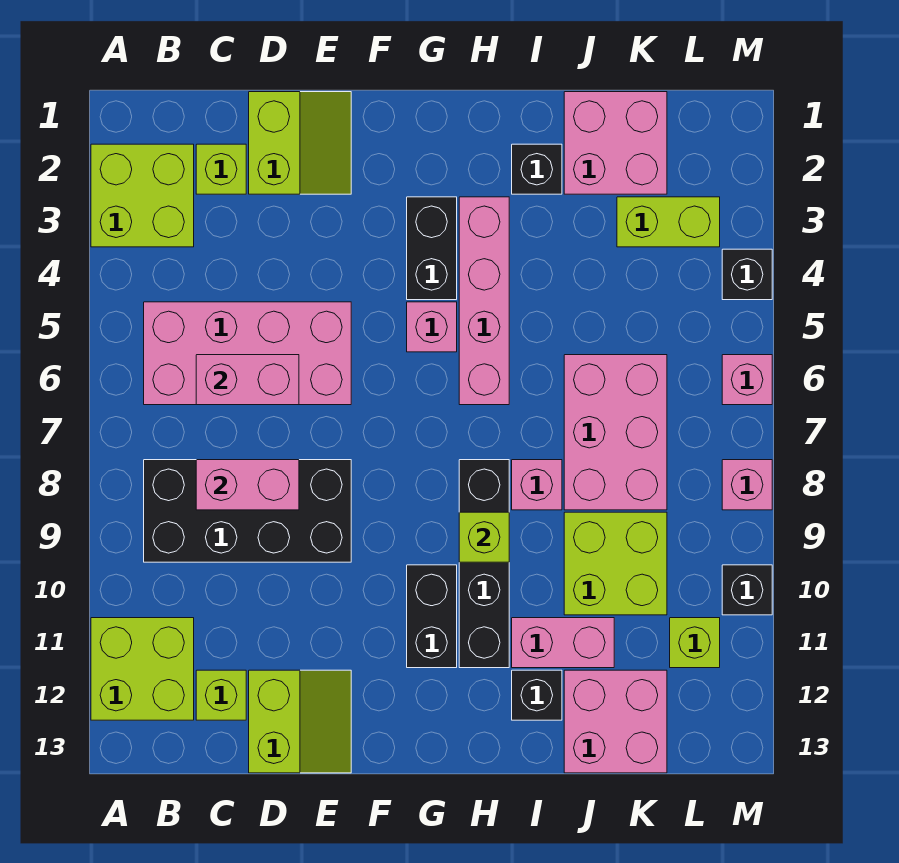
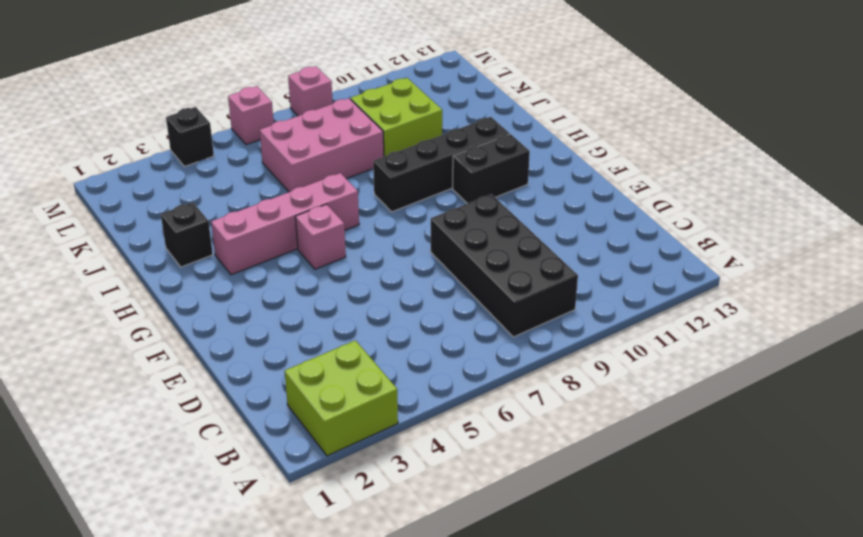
none -> lime brick A11:B12 level 1
none -> pink brick B5:E6 level 1
none -> lime brick C2 level 1
none -> lime brick C12 level 1

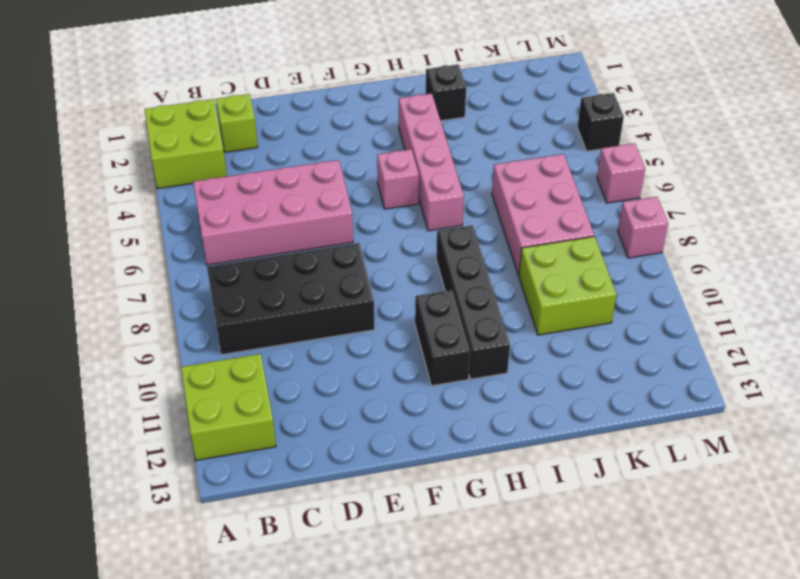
none -> lime brick C12 level 1
none -> lime slope D1:E2 level 1 top D
none -> lime slope D12:E13 level 1 top D
none -> black brick G3:G4 level 1

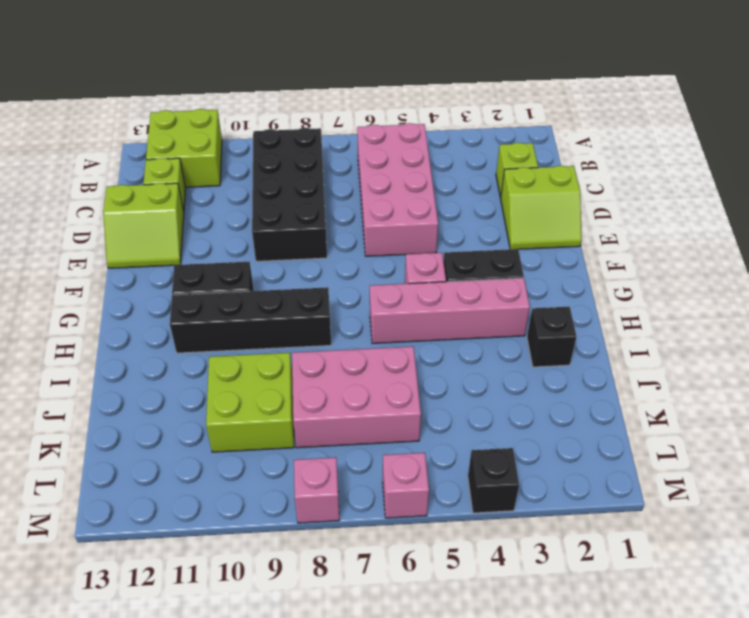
none -> lime brick A2:B3 level 1
none -> pink brick I8 level 1
none -> pink brick I11:J11 level 1
none -> black brick I12 level 1

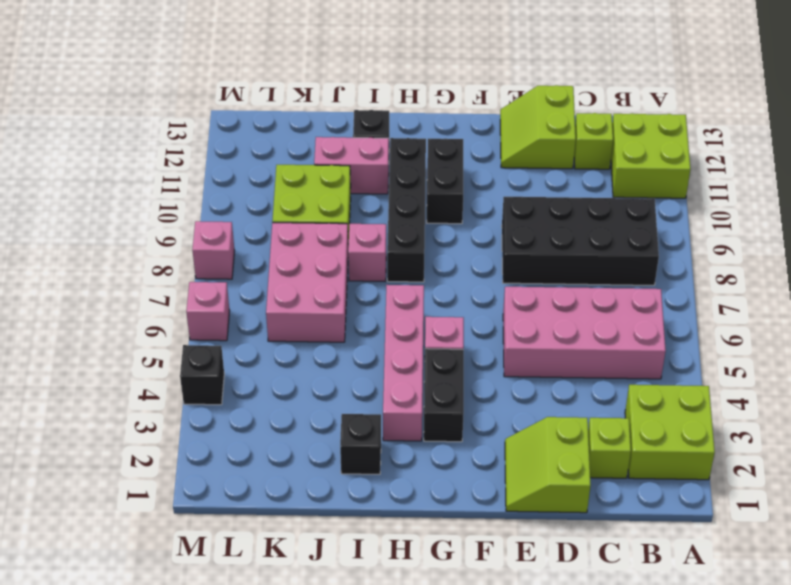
none -> pink brick J1:K2 level 1
none -> pink brick J12:K13 level 1
none -> lime brick K3:L3 level 1
none -> lime brick L11 level 1

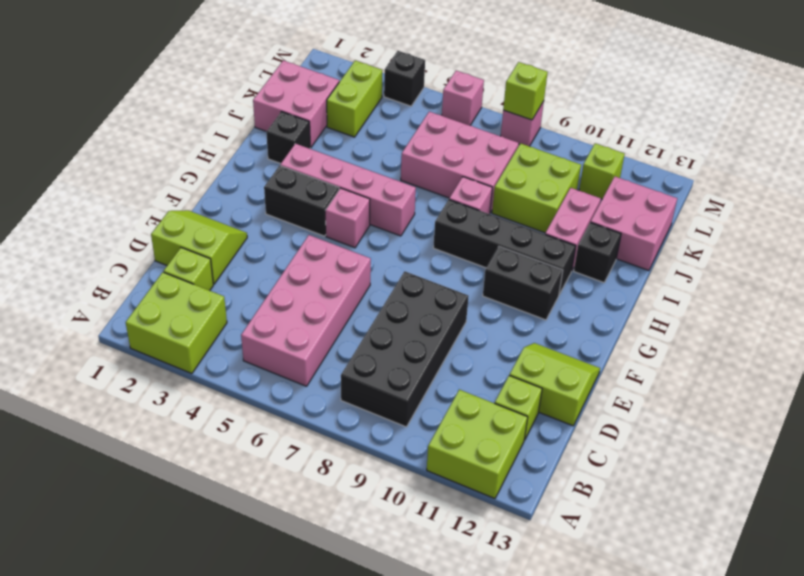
lime brick M8 level 2 -> lime brick H9 level 2
none -> black brick M10 level 1
none -> pink brick C6:D6 level 2
none -> pink brick C8:D8 level 2

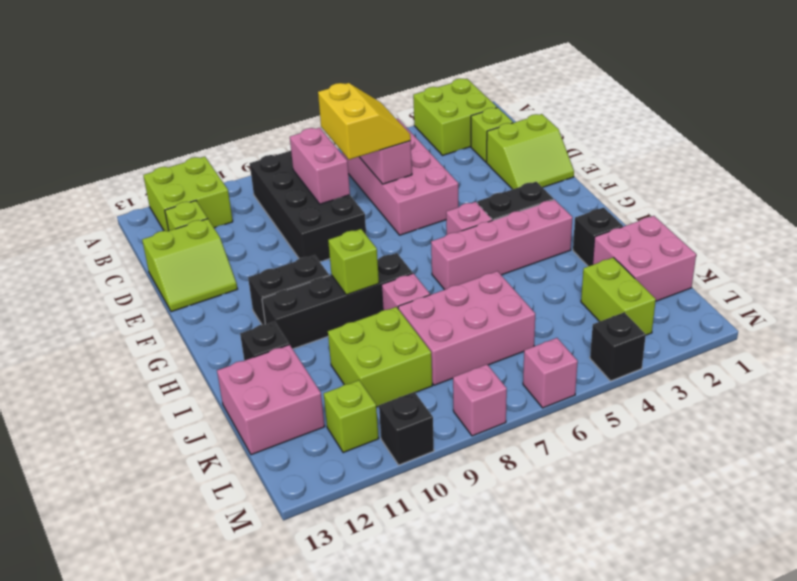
yellow slope C6:D7 level 3 top 7 -> none
none -> pink brick I11:J11 level 1

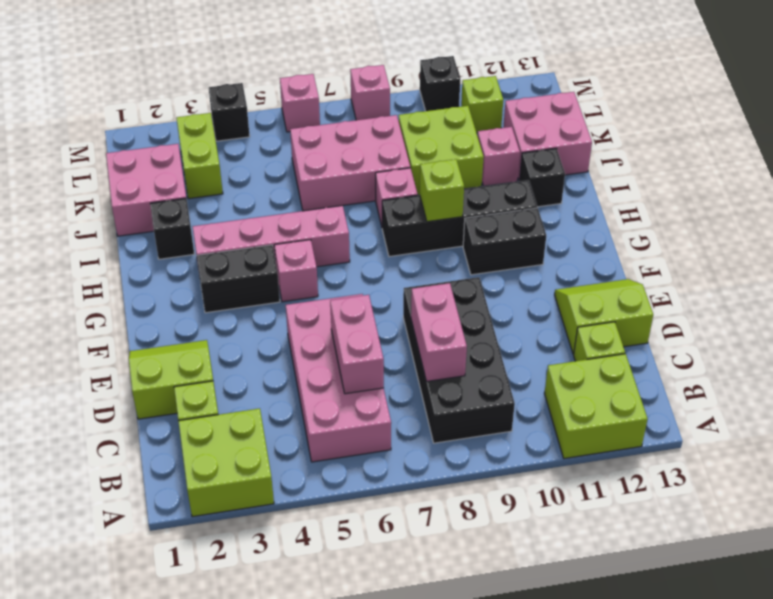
pink brick J11 level 1 -> pink brick I11:J11 level 1

